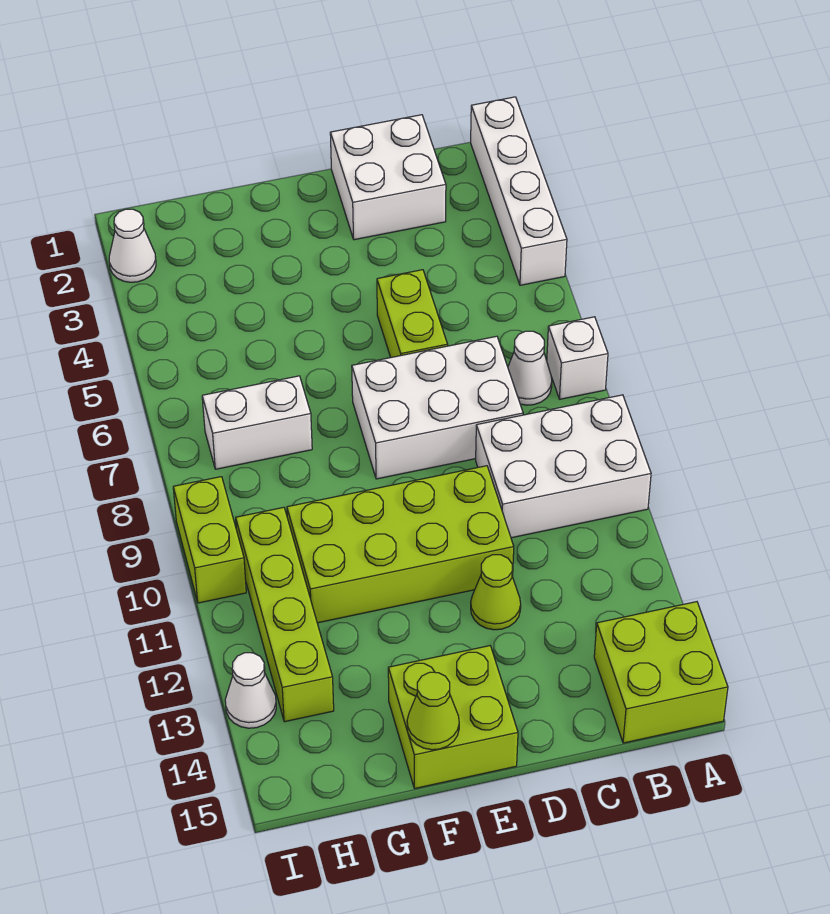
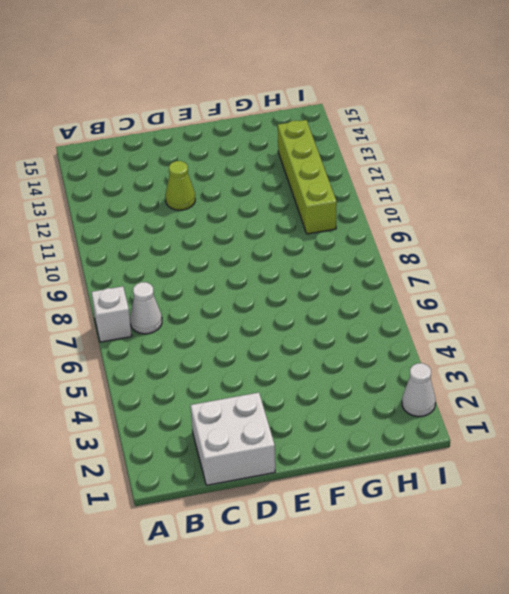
none -> white brick A1:A4 level 1
none -> white brick A9:C10 level 1
none -> lime brick A14:B15 level 1

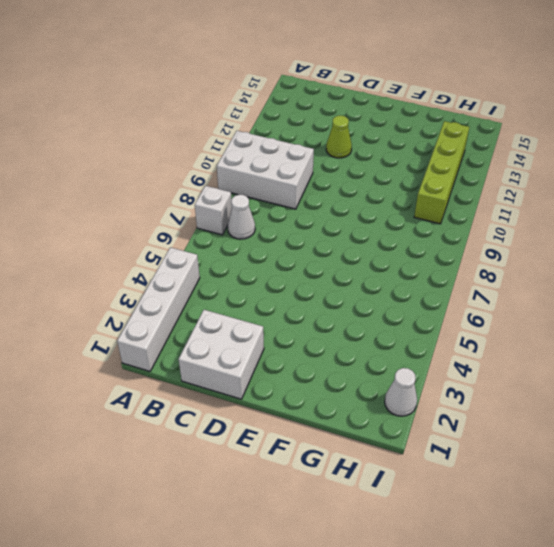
none -> lime brick A14:B15 level 1
none -> white brick C7:E8 level 1
none -> lime brick D5:D6 level 1

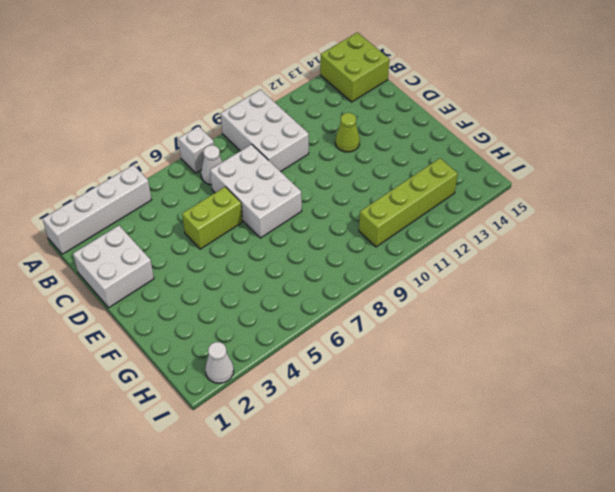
none -> lime brick D10:G11 level 1
none -> lime brick E14:F15 level 1
none -> white brick G7:H7 level 1

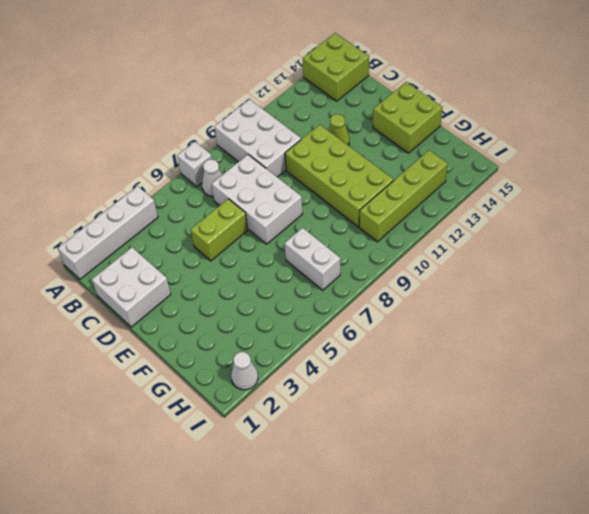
none -> lime brick I9:I10 level 1
none -> white cone I13 level 1
none -> lime cone F15 level 2

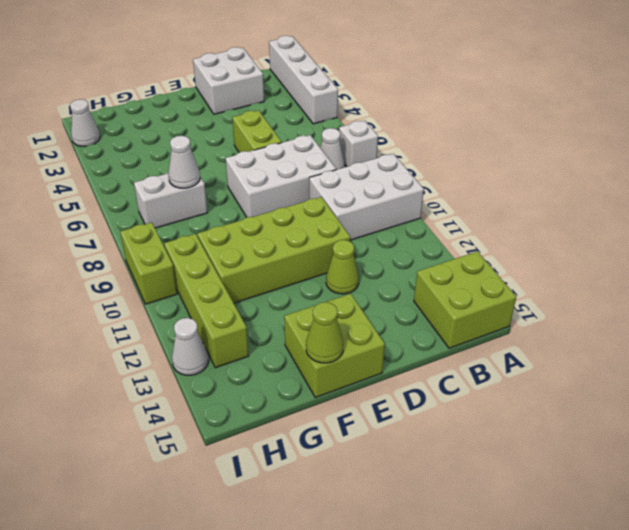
white cone G7 level 2 -> none

